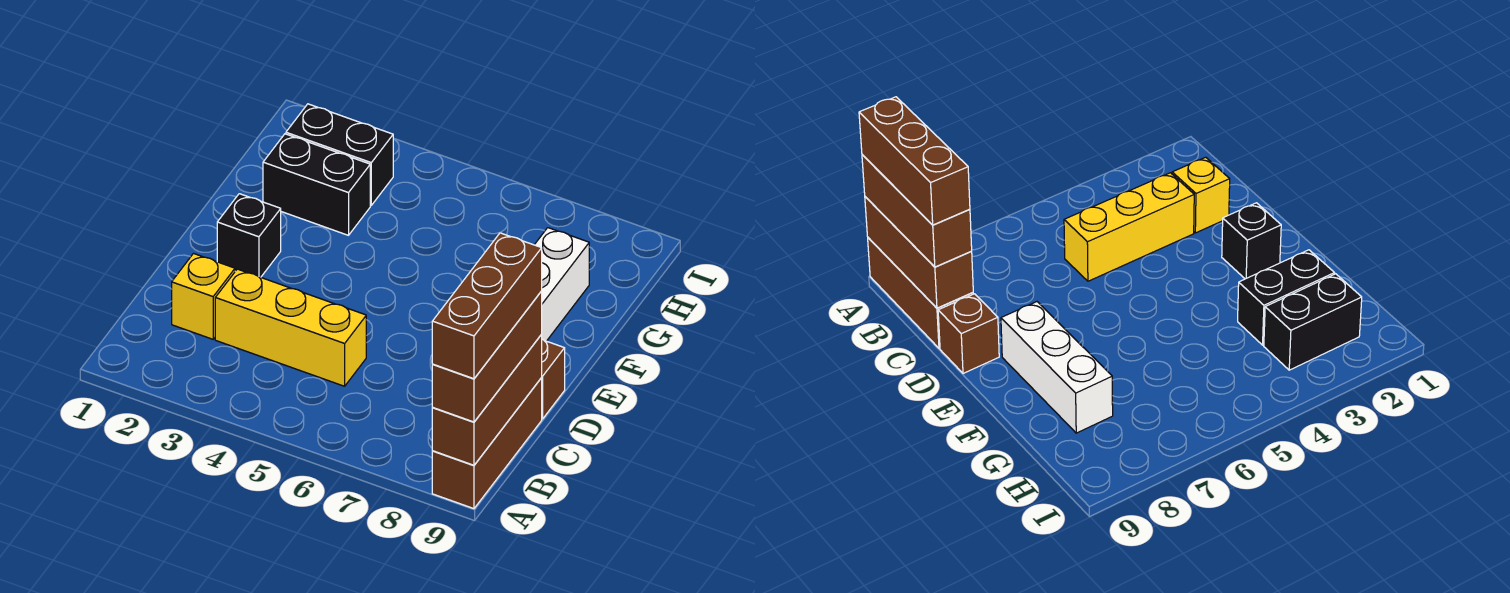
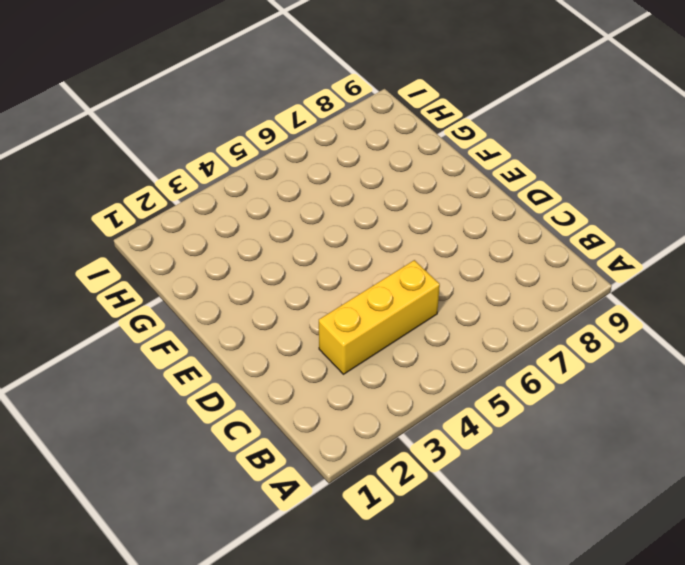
none -> brown brick A9:C9 level 1
none -> yellow brick C2 level 1

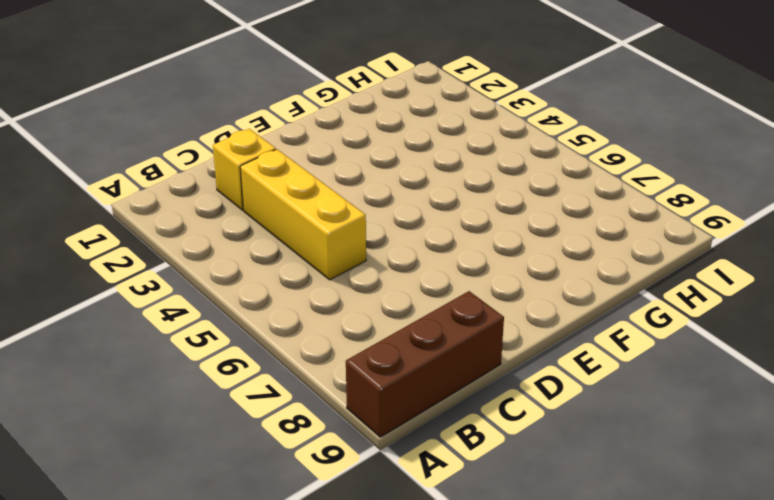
none -> brown brick D9 level 1
none -> black brick E2 level 1

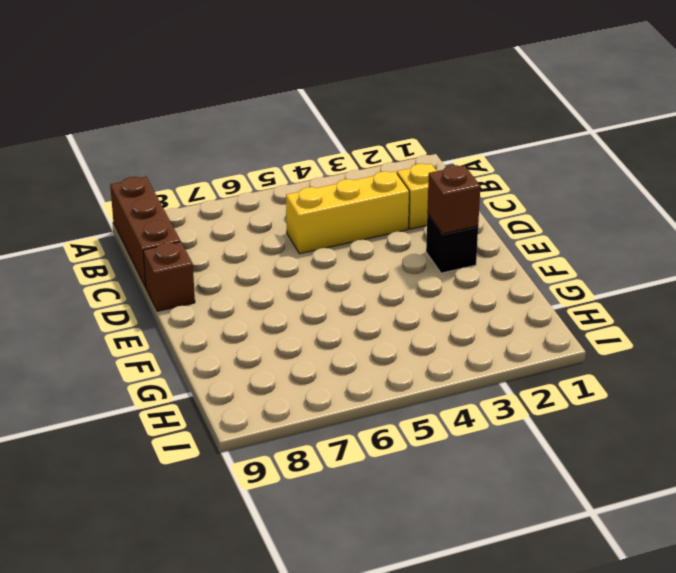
brown brick E2 level 2 -> none
none -> white brick E8:G8 level 1
none -> black brick G2:G3 level 1

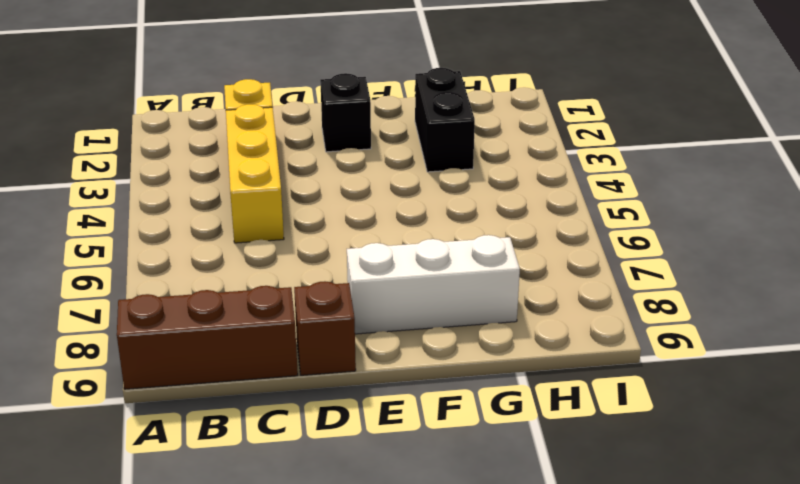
none -> black brick H2:H3 level 1
none -> brown brick A9:C9 level 2

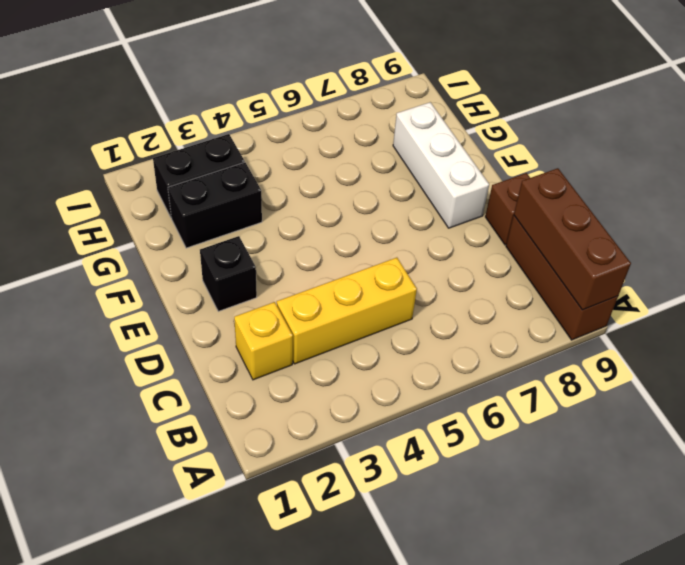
none -> brown brick A9:C9 level 3
none -> brown brick A9:C9 level 4

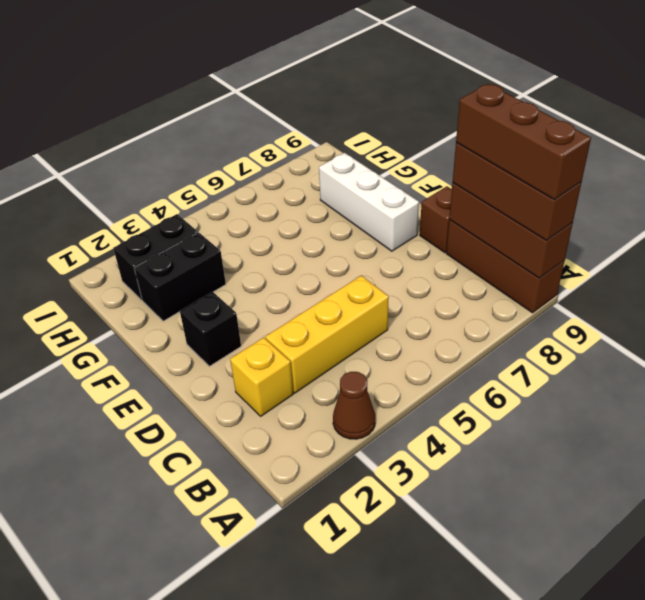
brown cone A3 level 1 -> none

